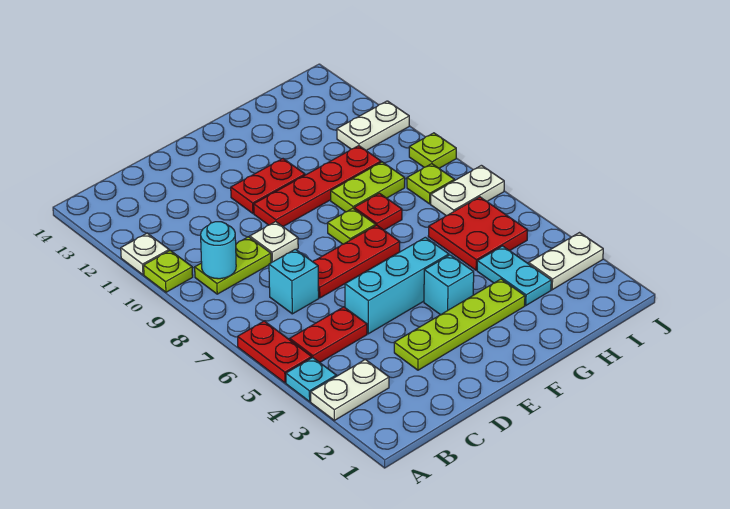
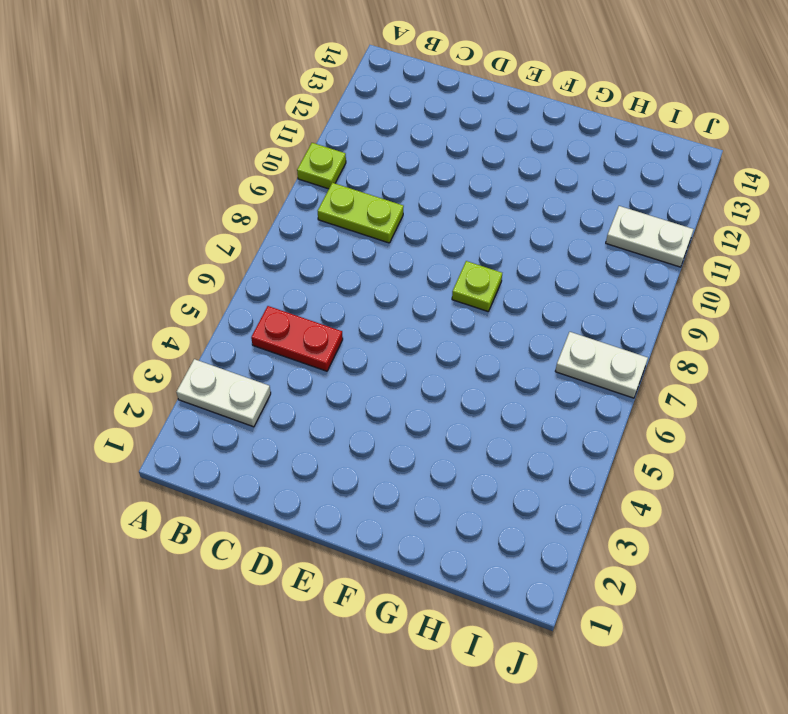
none -> cyan plate A4 level 1
none -> red plate A5:A6 level 1
none -> white plate A11 level 1

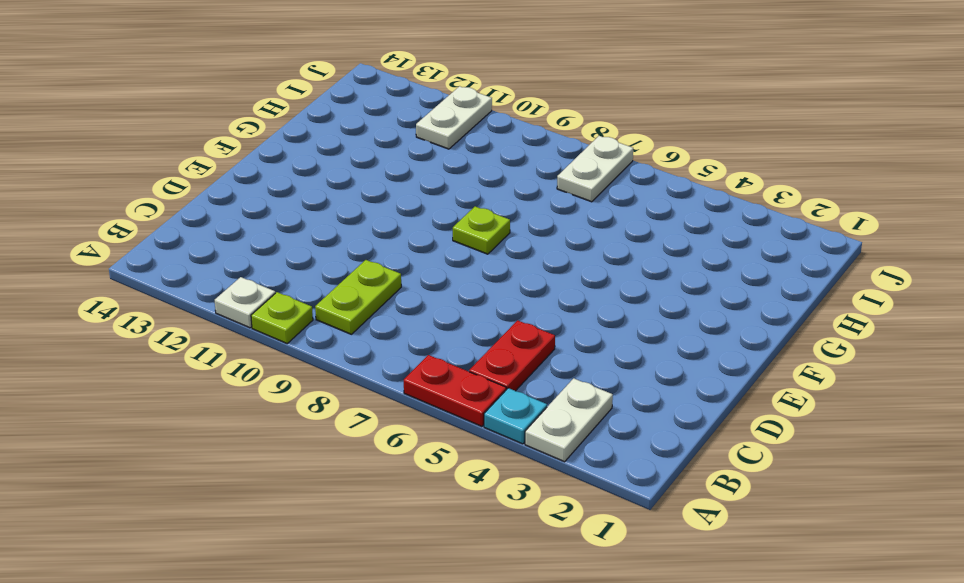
none -> cyan brick C7 level 1
none -> lime plate D3:G3 level 1
none -> cyan brick D5:F5 level 1

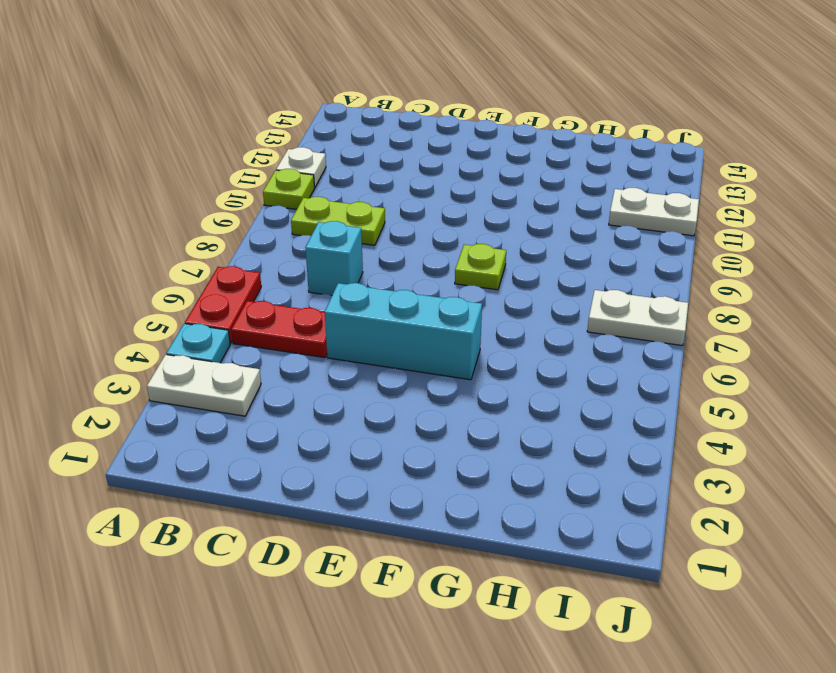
none -> lime plate D3:G3 level 1
none -> red plate D7:F7 level 1
none -> white plate D9 level 1

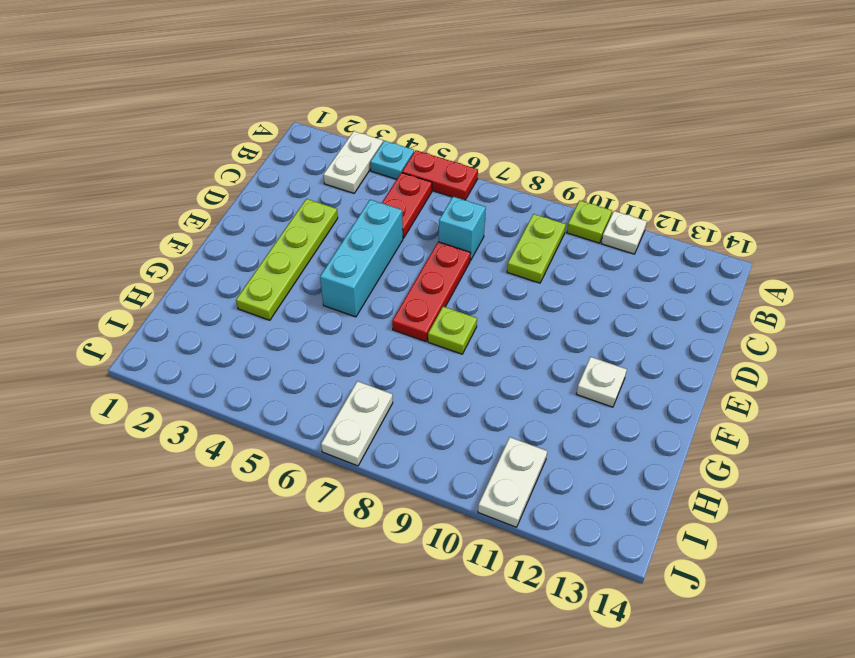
white plate F12 level 1 -> white plate D9 level 1
none -> red plate E10:H10 level 1
none -> red plate E11:F11 level 1
none -> cyan brick F4 level 1

